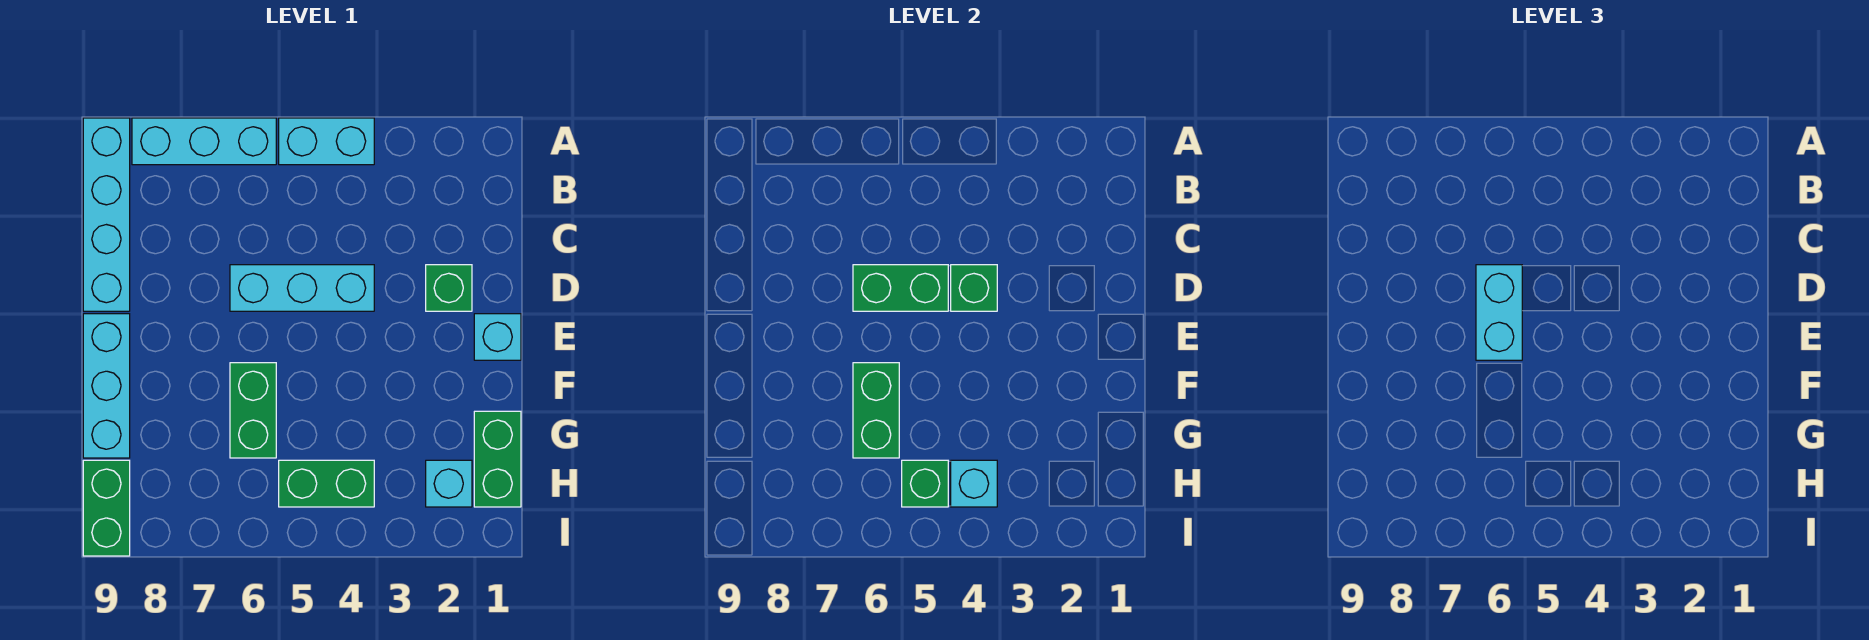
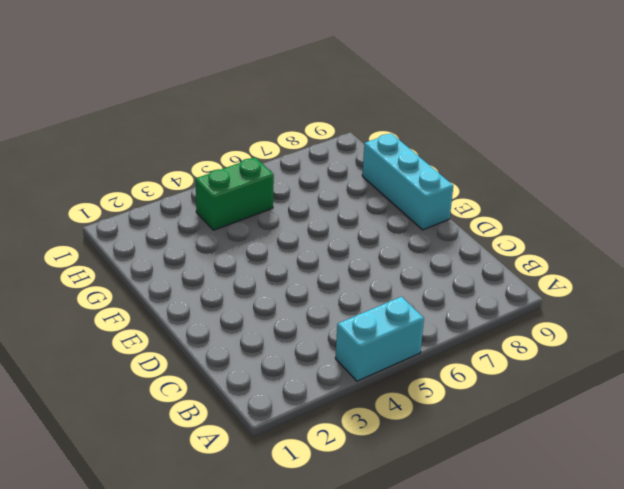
none -> cyan brick A6:A8 level 1
none -> cyan brick A9:D9 level 1
none -> green brick D2 level 1

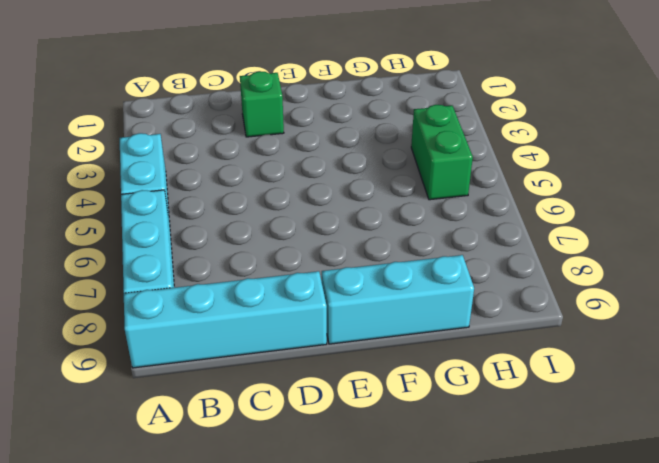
none -> cyan brick D4:D6 level 1
none -> cyan brick E1 level 1
none -> green brick F6:G6 level 1

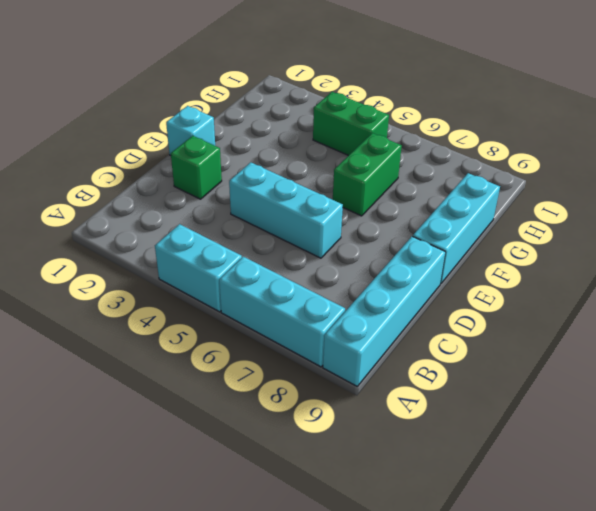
none -> green brick G1:H1 level 1
none -> cyan brick H2 level 1
none -> green brick H9:I9 level 1

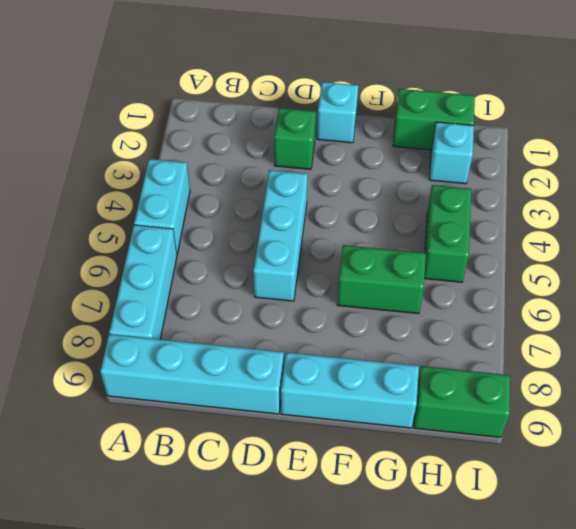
none -> green brick D4 level 2
none -> green brick D5:D6 level 2
none -> green brick F6:G6 level 2

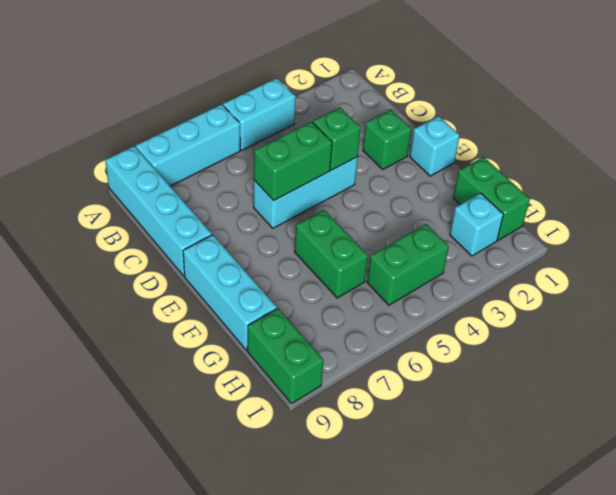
none -> green brick F6:G6 level 2
none -> cyan brick H4 level 2
none -> green brick H5 level 2

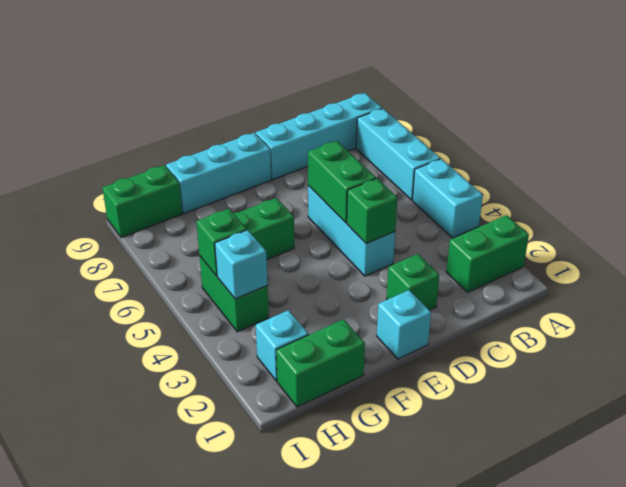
green brick A2:B2 level 1 -> green brick F6:G6 level 2
none -> cyan brick D6:E6 level 3

